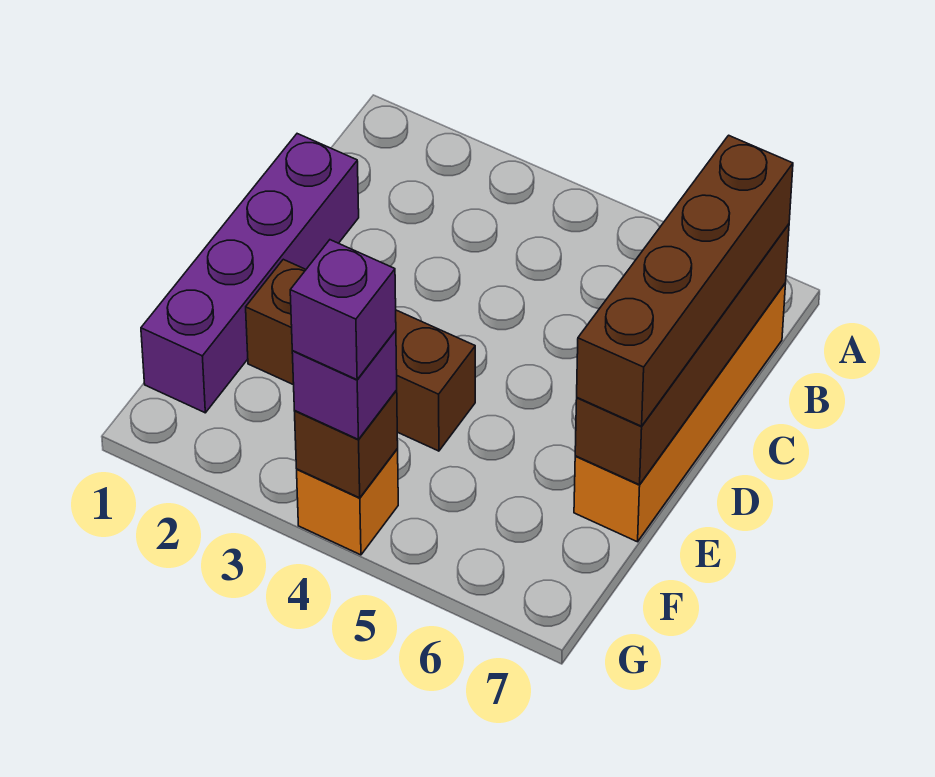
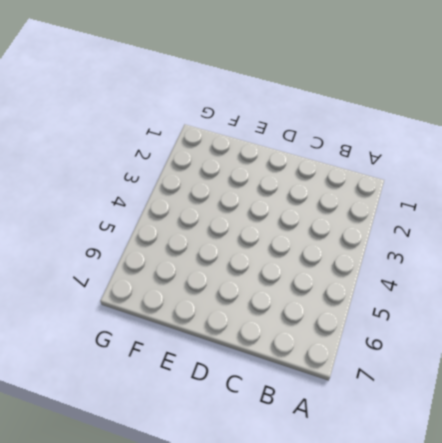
none -> orange brick B7:E7 level 1
none -> purple brick C1:F1 level 1

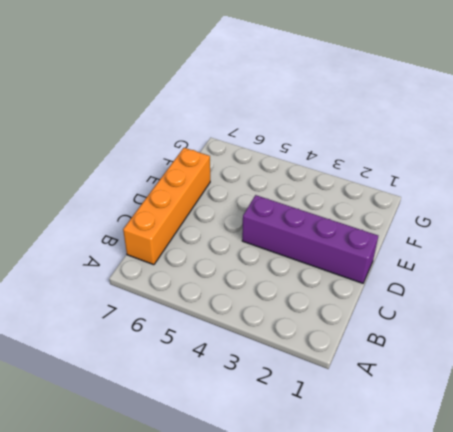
purple brick D1:D4 level 1 -> purple brick C1:F1 level 1
none -> brown brick E2:E4 level 1
none -> orange brick G4 level 1

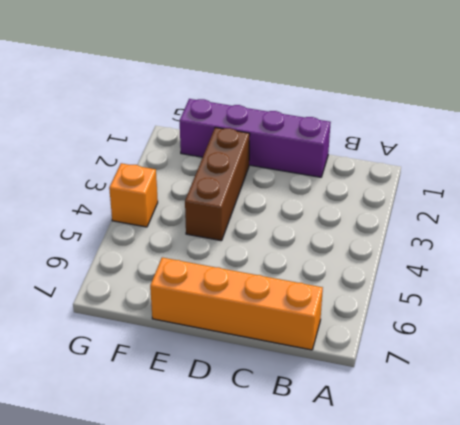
none -> brown brick B7:E7 level 2
none -> brown brick G4 level 2

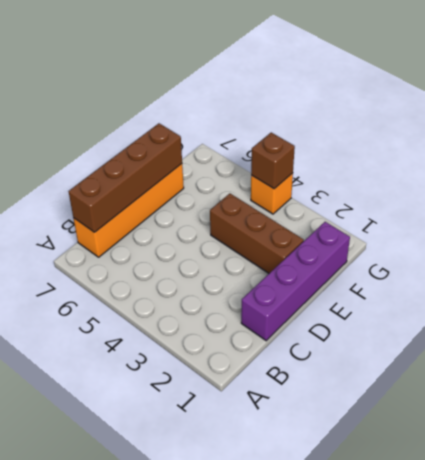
none -> brown brick B7:E7 level 3
none -> purple brick G4 level 3

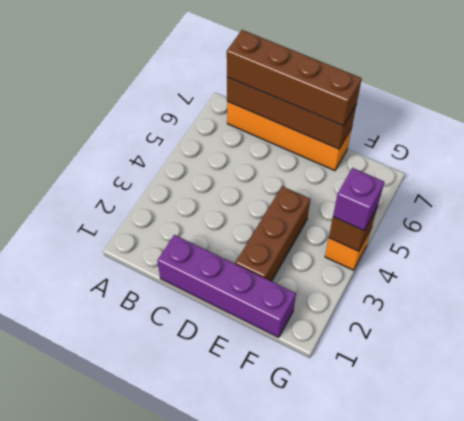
none -> purple brick G4 level 4

